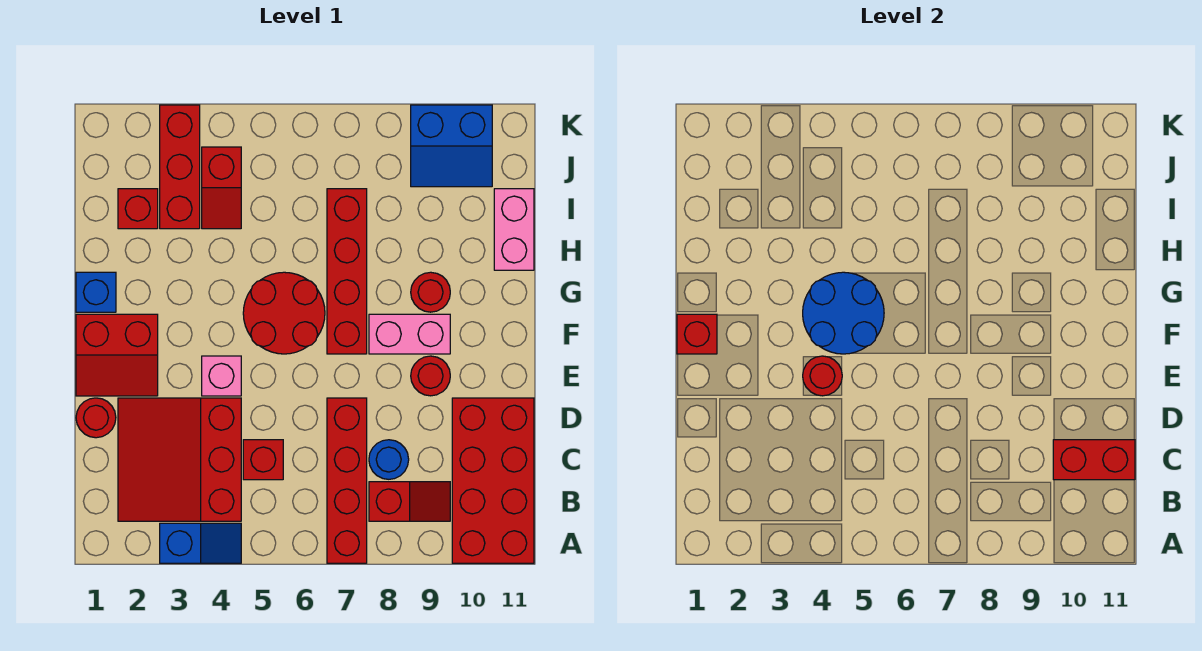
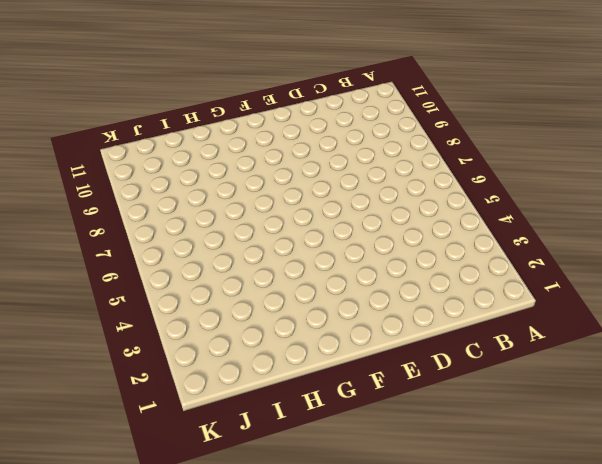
none -> blue slope A3:A4 level 1 top 3
none -> red brick A7:D7 level 1
none -> red brick A10:D11 level 1

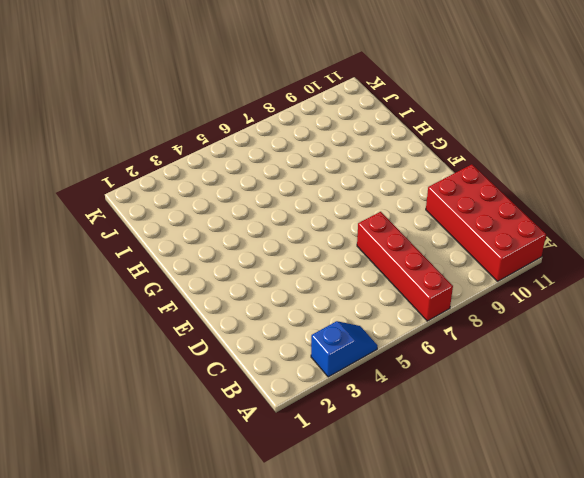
none -> red slope B2:D4 level 1 top 4
none -> red slope B8:B9 level 1 top 8
none -> red brick C5 level 1

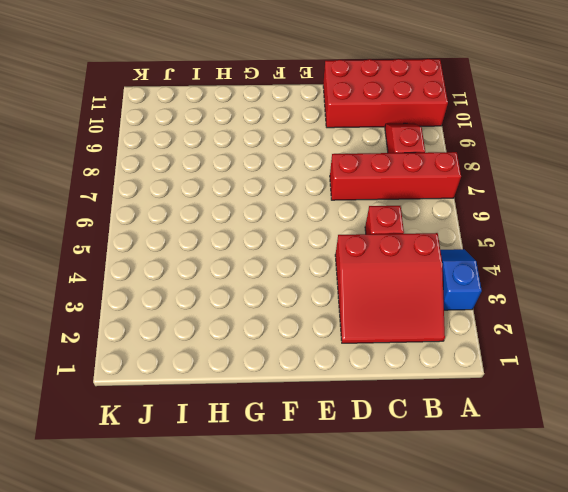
none -> blue round brick C8 level 1
none -> red round brick D1 level 1
none -> red slope E1:F2 level 1 top F

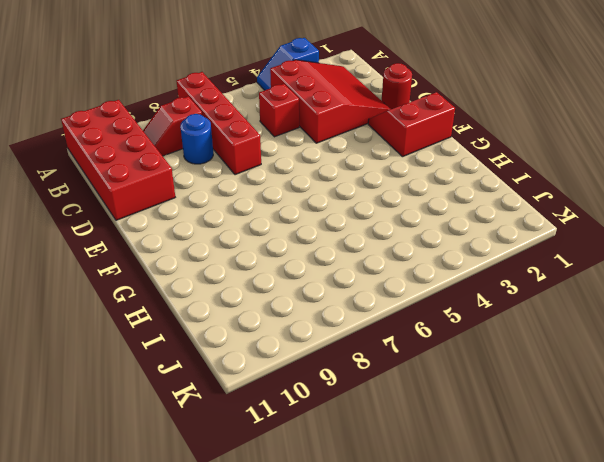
none -> pink brick E4 level 1
none -> red round brick E9 level 1
none -> red round brick F5:G6 level 1

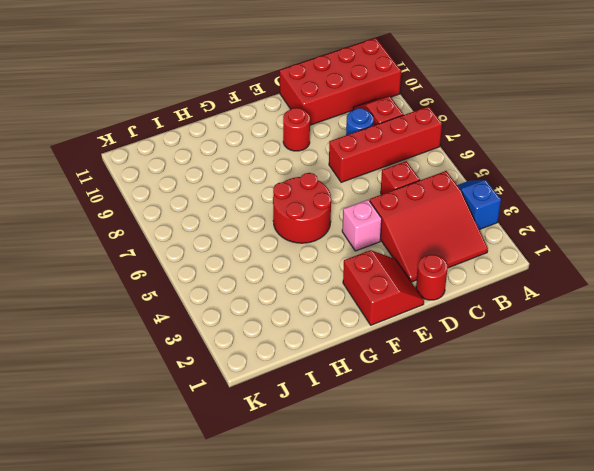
none -> red brick F7:I7 level 1
none -> pink brick F8:F9 level 1
none -> blue brick G1 level 1

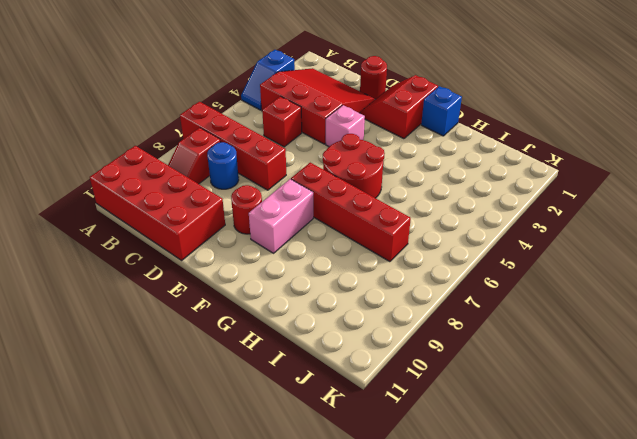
none -> red round brick G9 level 1
none -> pink brick H11:I11 level 1
none -> red brick I2 level 1

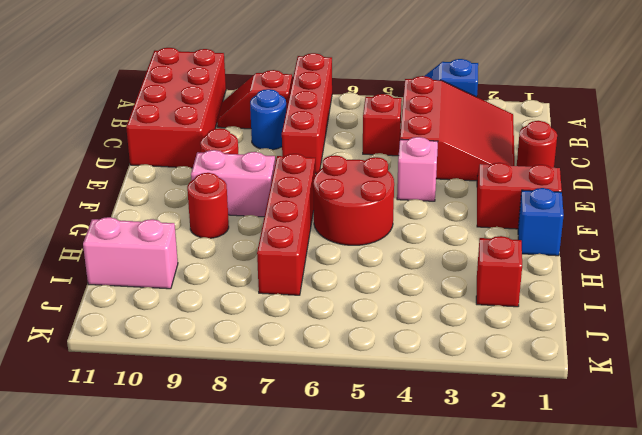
pink brick I10:I11 level 1 -> pink brick H11:I11 level 1
none -> red brick I3:K3 level 1
none -> red slope I4:J4 level 1 top J
none -> blue slope J9:K10 level 1 top K

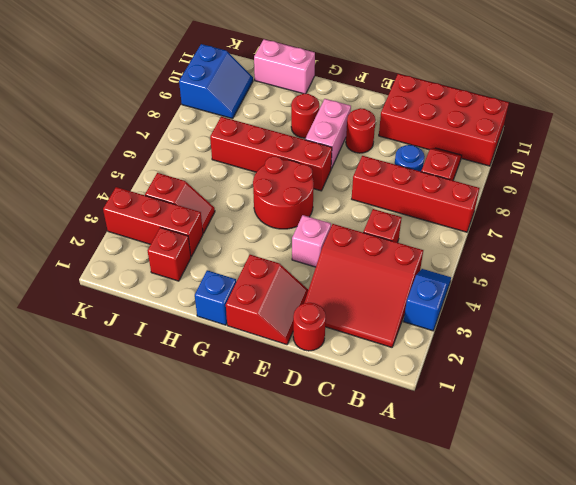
none -> red brick C10:C11 level 2
none -> red round brick E4 level 2
none -> red brick F1 level 2

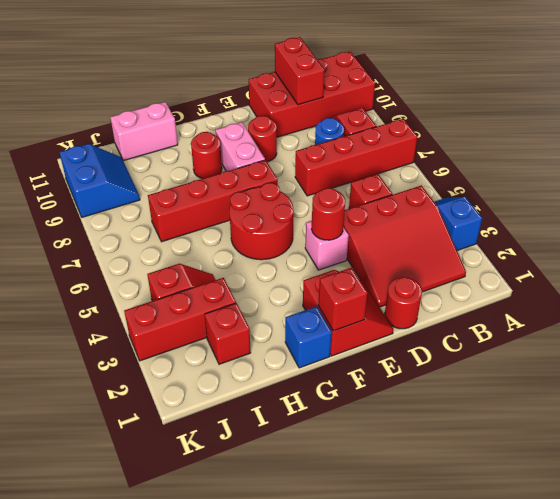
none -> blue round brick F4:G5 level 2

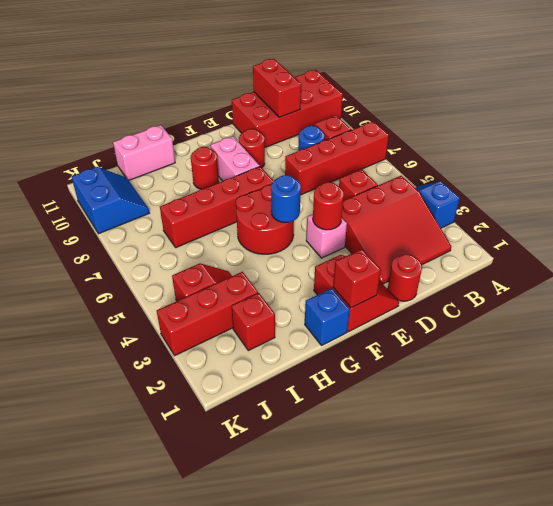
blue round brick F5 level 2 -> blue round brick F4:G5 level 2

